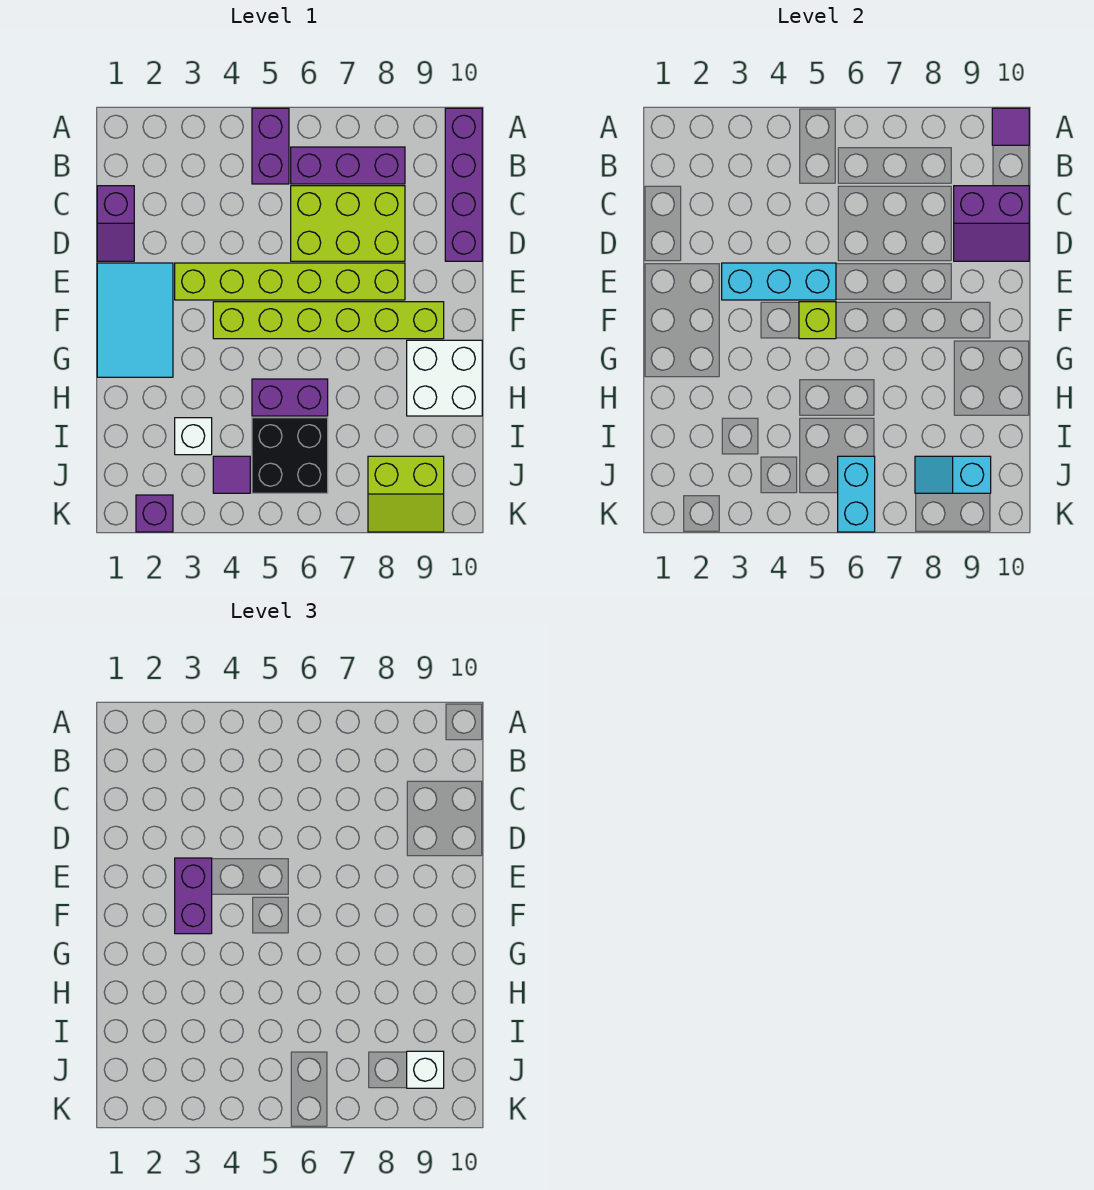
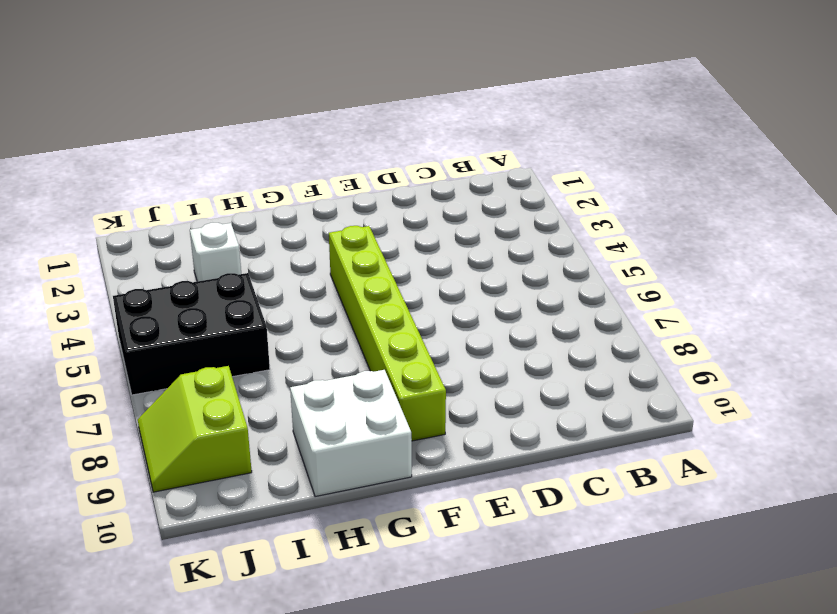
black brick I5:K6 level 1 -> black brick I5:J6 level 1
none -> purple brick A5:B5 level 1
none -> purple brick A10:D10 level 1
none -> purple brick B6:B8 level 1

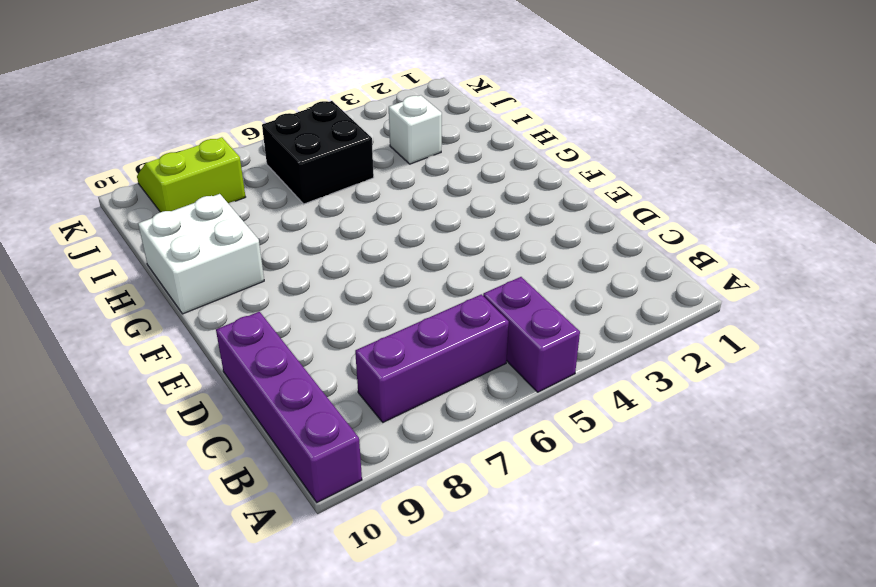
none -> purple slope C1:D1 level 1 top C
none -> lime brick C6:D8 level 1
none -> cyan tile E1:G2 level 1

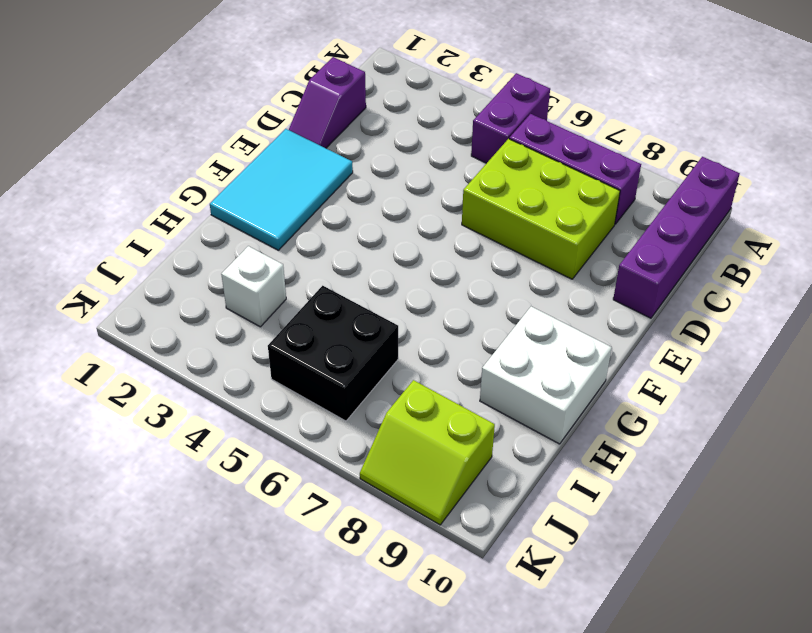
none -> lime brick E3:E8 level 1
none -> lime brick F4:F9 level 1
none -> purple brick H5:H6 level 1

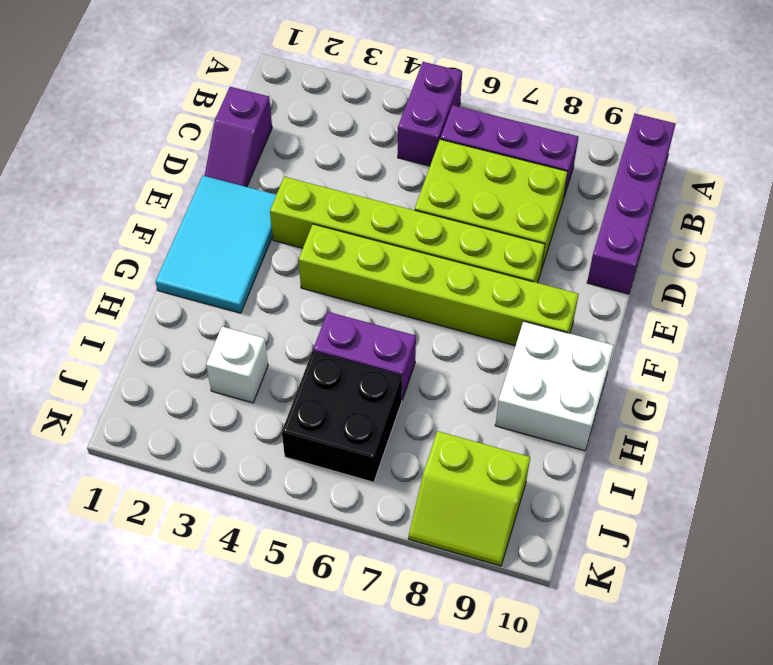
none -> purple tile J4 level 1
none -> purple brick K2 level 1
none -> purple tile A10 level 2

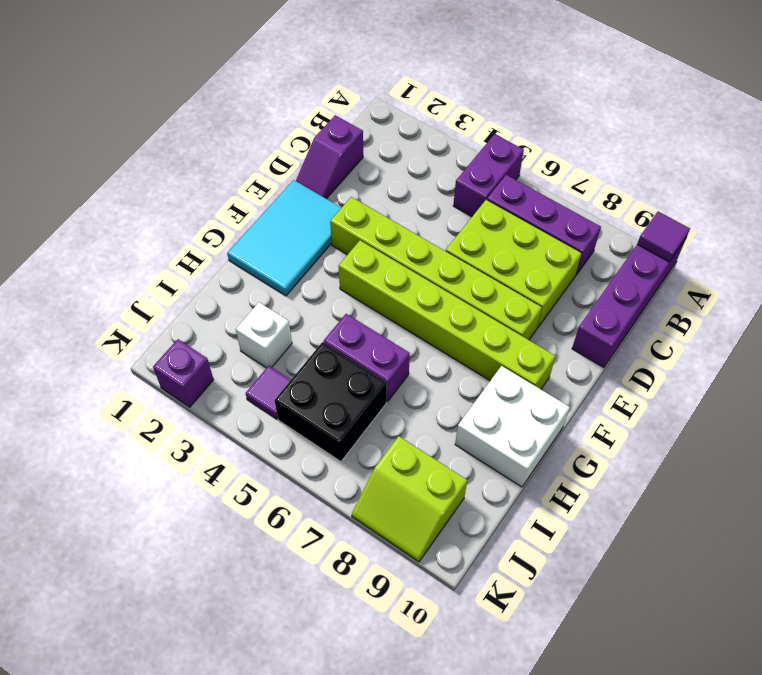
none -> purple slope C9:D10 level 2 top C
none -> cyan brick E3:E5 level 2
none -> lime brick F5 level 2

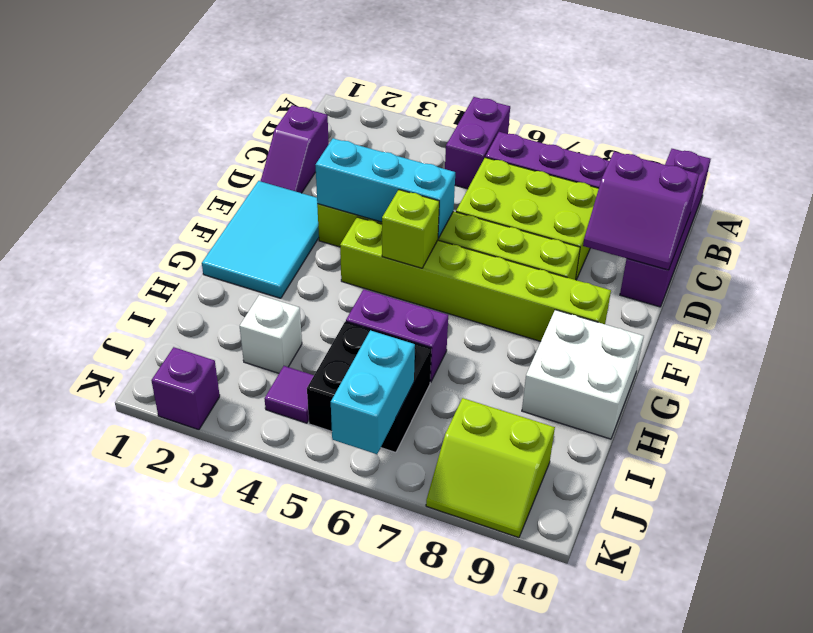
none -> purple tile A10 level 2
none -> cyan slope J8:J9 level 2 top 9
none -> purple brick E3:F3 level 3

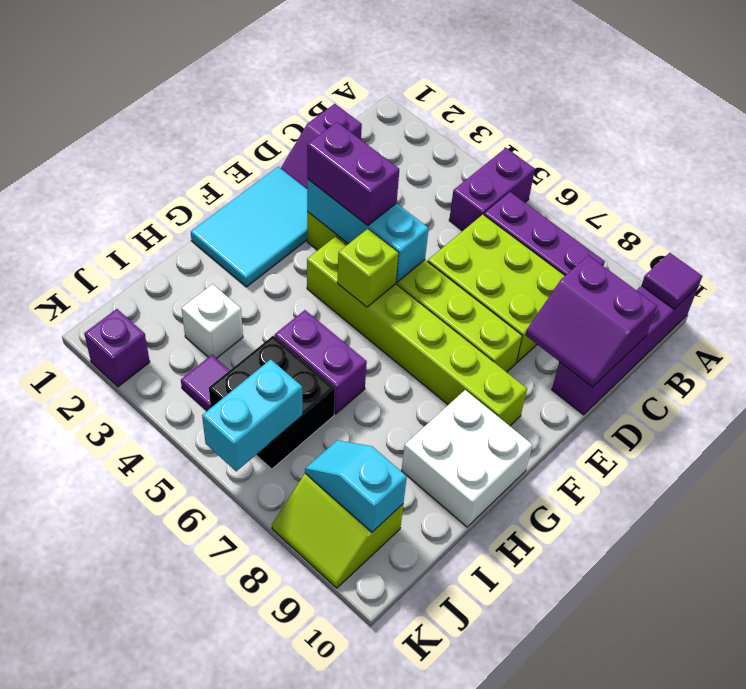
purple brick E3:E4 level 3 -> purple brick E3:F3 level 3
none -> white brick J9 level 3

